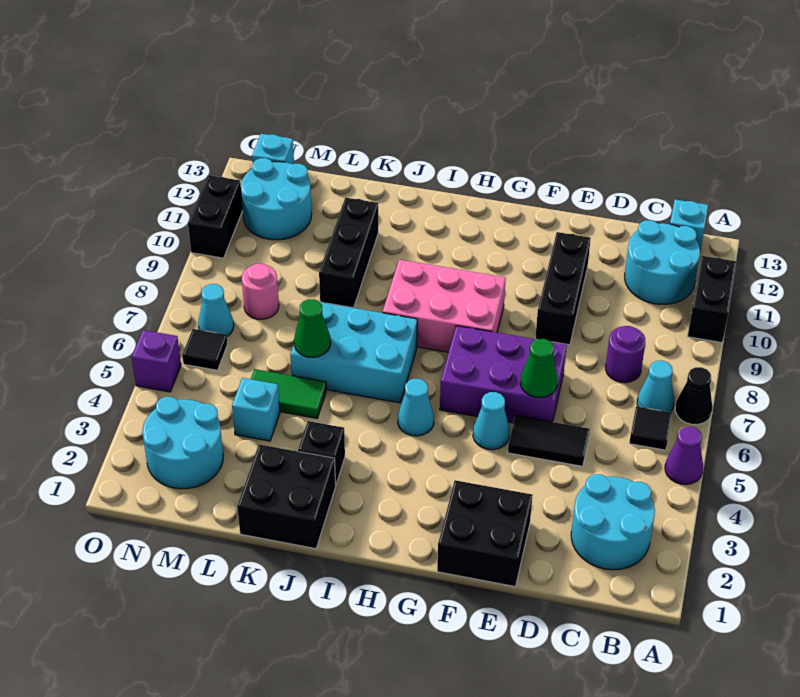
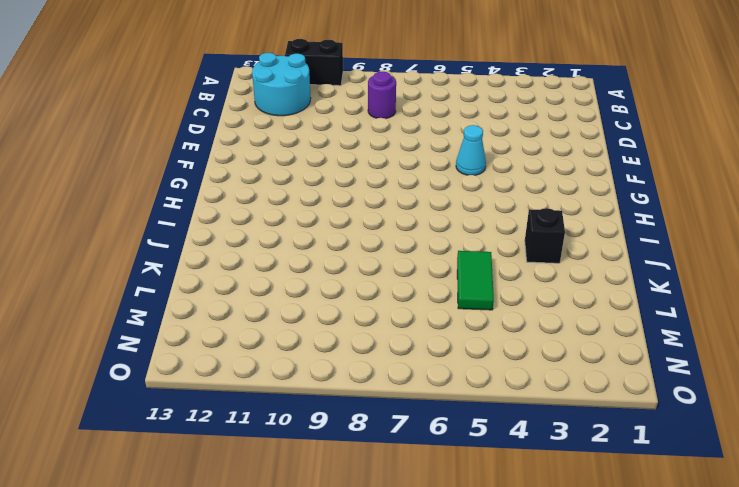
none -> purple cone A5 level 1
none -> black cone A7 level 1
none -> cyan round brick B2:C3 level 1
none -> black tile B6 level 1

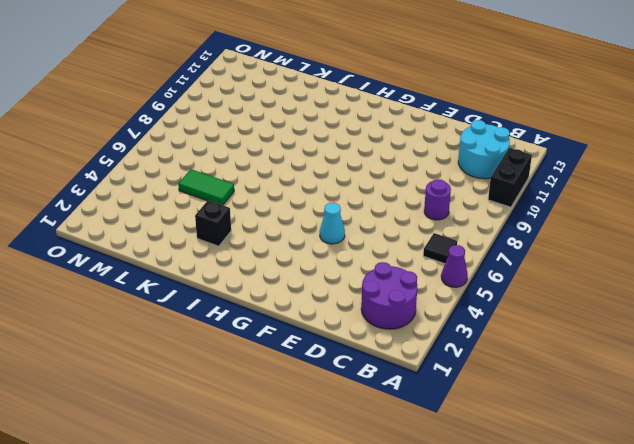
purple round brick B2:C3 level 1 -> cyan round brick B2:C3 level 1
none -> black cone A7 level 1
none -> cyan cone B7 level 1
none -> cyan brick B13 level 1
none -> black tile D5:E5 level 1

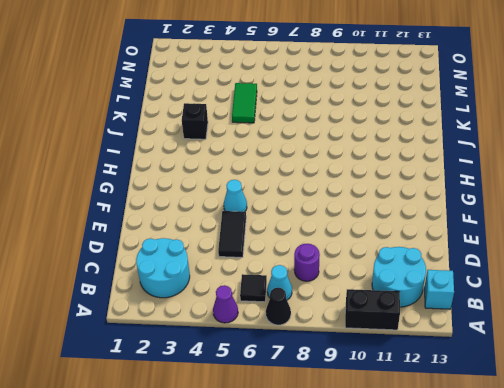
none -> black brick E1:F2 level 1
none -> purple brick E6:G7 level 1
none -> black brick E9:E11 level 1
none -> pink brick G8:I9 level 1

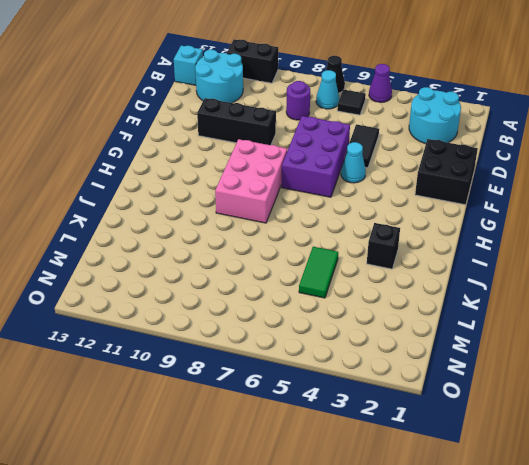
none -> cyan cone H5 level 1
none -> cyan brick I6:K7 level 1
none -> black brick J1:K2 level 1
none -> black brick K9:K11 level 1

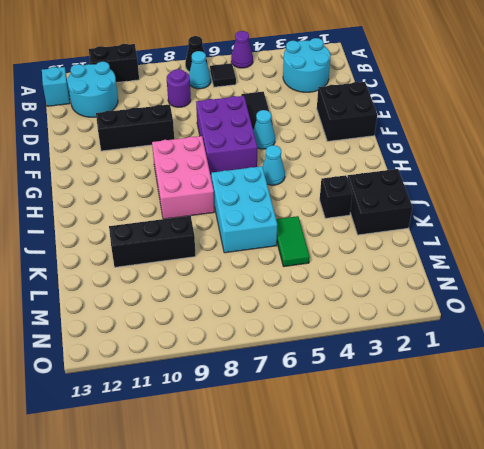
none -> cyan brick L4 level 1
none -> cyan round brick M2:N3 level 1
none -> pink round brick M8 level 1
none -> cyan round brick M11:N12 level 1

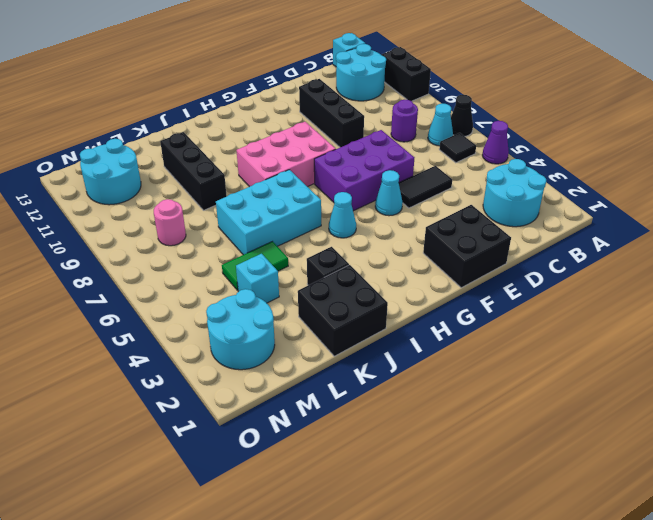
none -> black tile N6 level 1
none -> cyan cone N7 level 1
none -> cyan brick N13 level 1
none -> purple brick O5 level 1

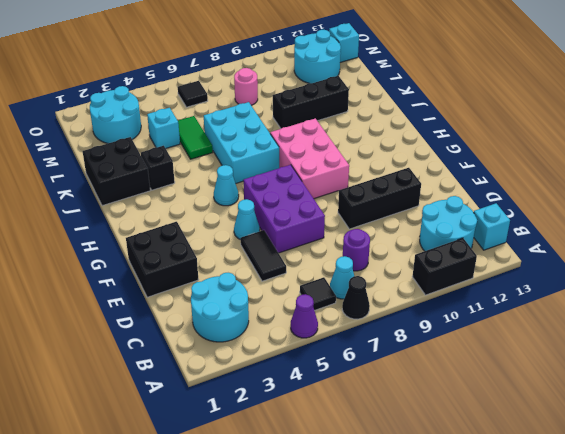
none -> cyan cone N7 level 1
none -> purple brick O5 level 1
none -> black brick O10:O11 level 1
none -> green cone E6 level 2

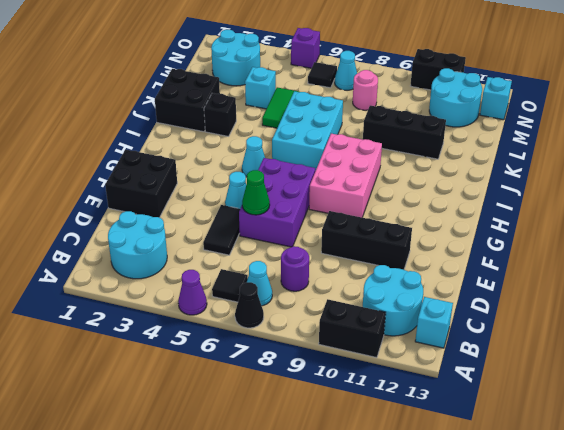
none -> green cone K6 level 2

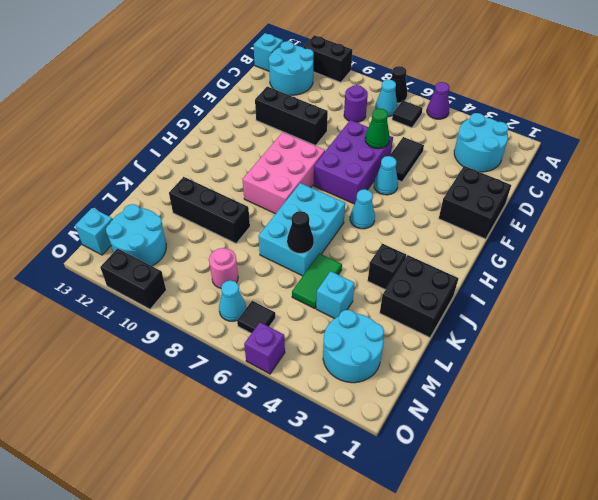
black cone K6 level 2 -> green cone K6 level 2

